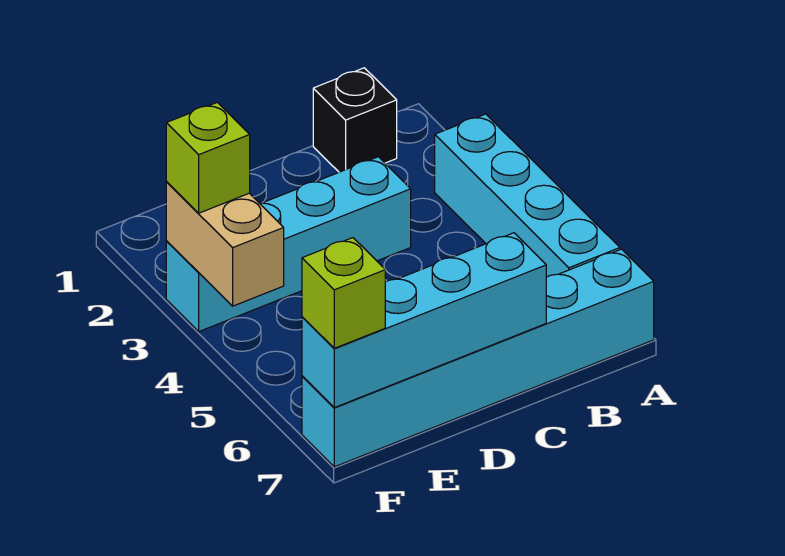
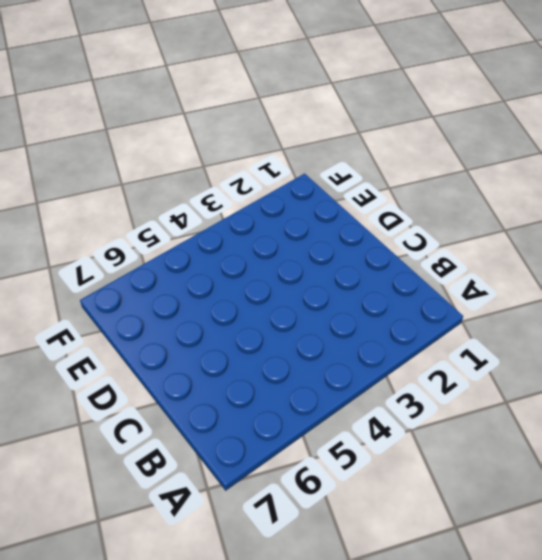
none -> cyan brick A3:A6 level 1
none -> cyan brick A7:F7 level 1

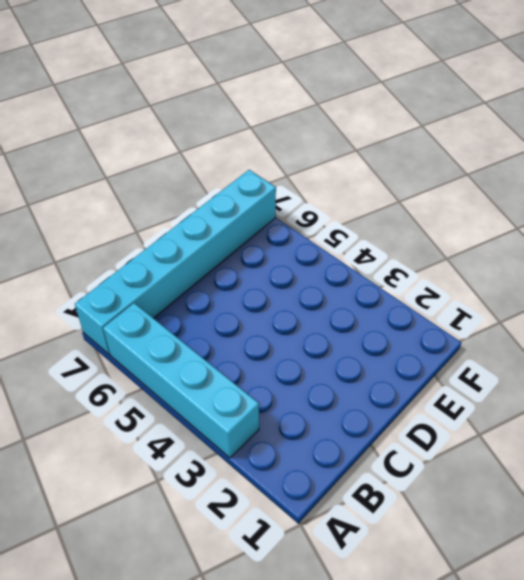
none -> black brick B1 level 1
none -> cyan brick C3:F3 level 1

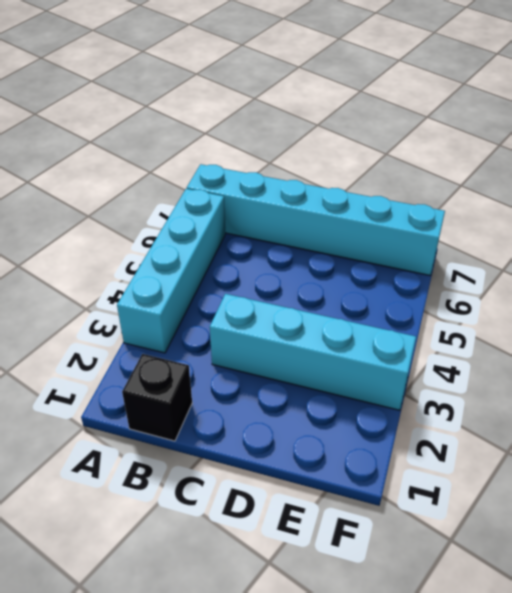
none -> cyan brick C7:F7 level 2
none -> tan brick F3:F4 level 2

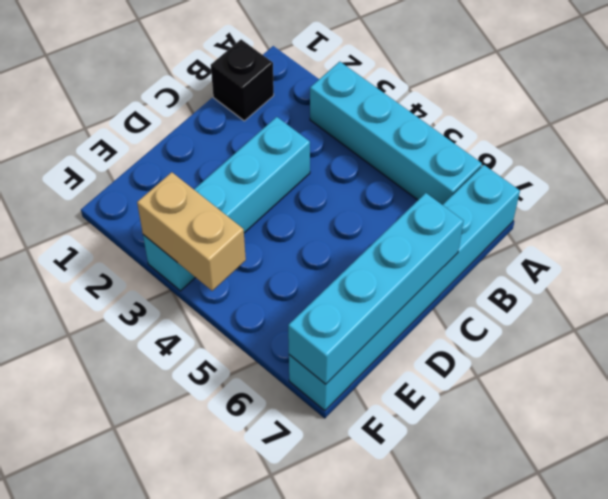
none -> lime brick F3 level 3
none -> lime brick F7 level 3

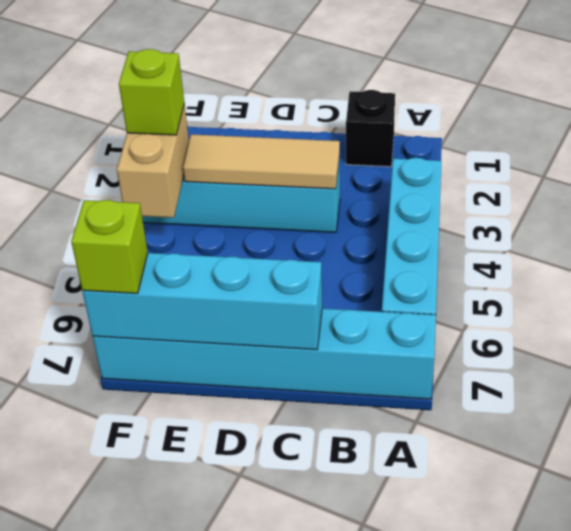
tan tile C3:E3 level 2 -> none

